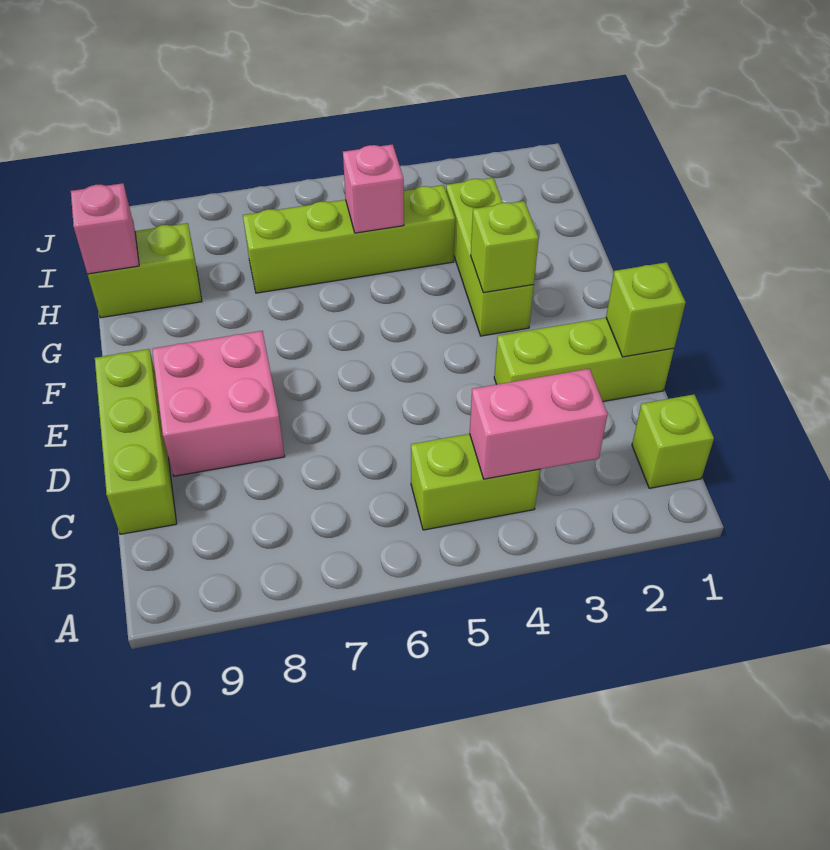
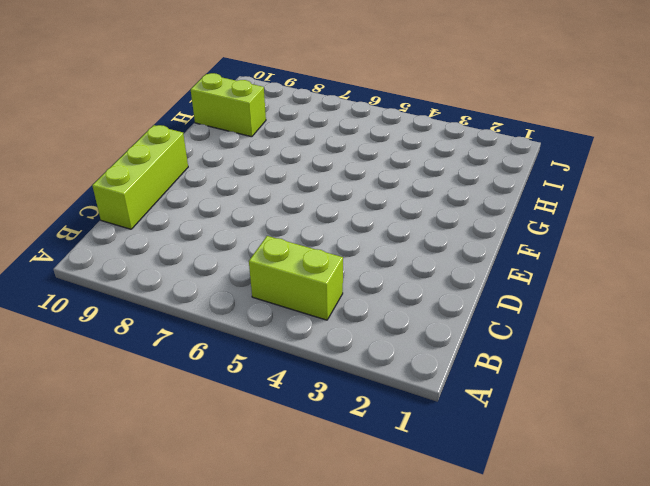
none -> lime brick B1 level 1
none -> lime brick D1:D3 level 1
none -> pink brick D8:E9 level 1

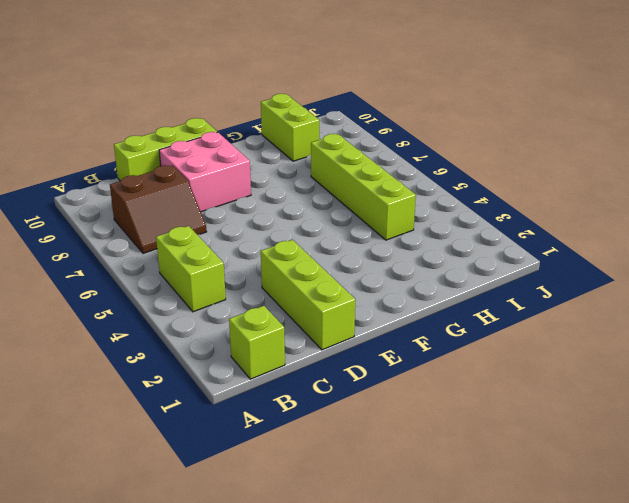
brown slope B7:C8 level 1 top 8 -> none
none -> lime brick F3:H3 level 1
none -> pink brick B3:B4 level 2
none -> lime brick D1 level 2

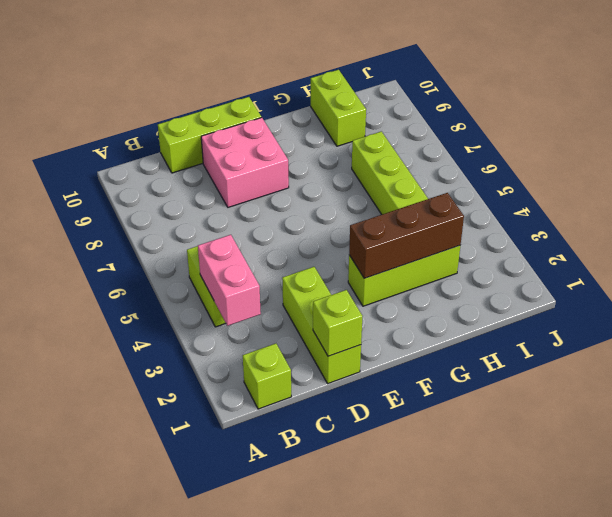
brown brick F3:H3 level 2 -> lime brick F3 level 2
none -> pink brick H5 level 2
none -> pink brick H10 level 2

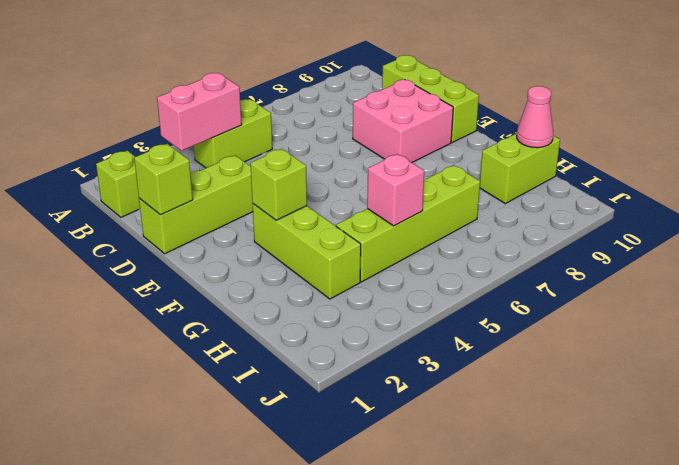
pink cone H10 level 2 -> pink brick H10 level 2

